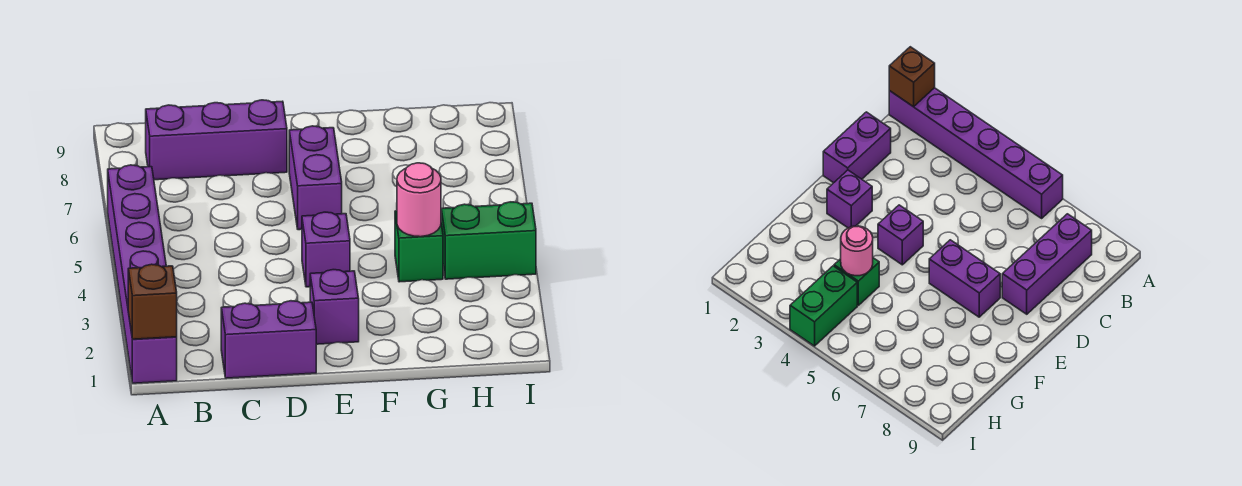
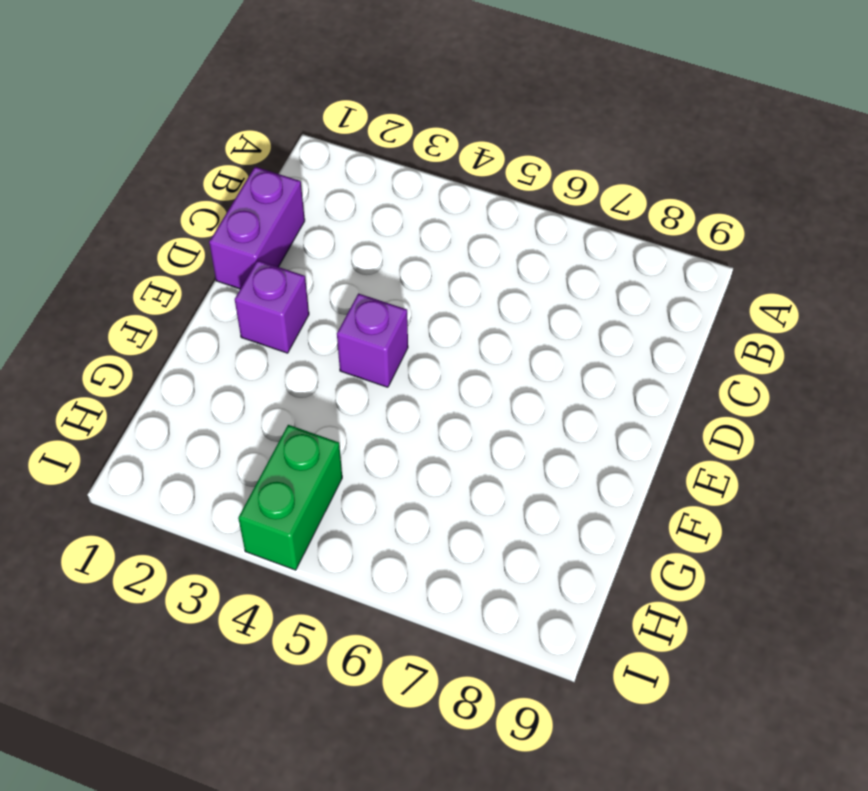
none -> purple brick A1:A6 level 1
none -> purple brick B8:D8 level 1

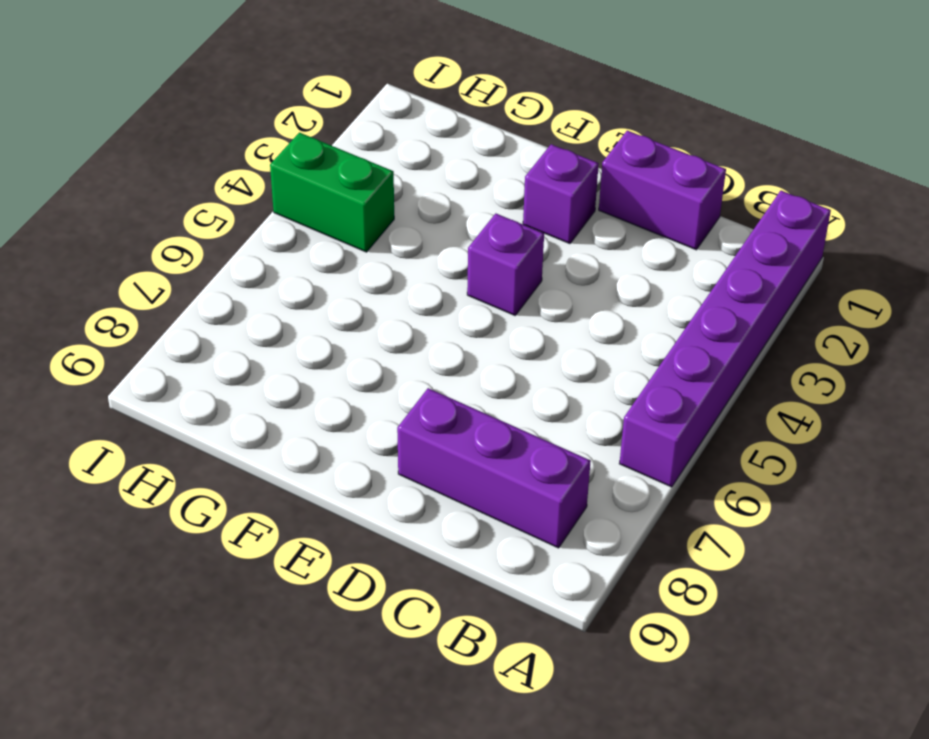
none -> purple brick E6:E7 level 1
none -> green brick G4 level 1

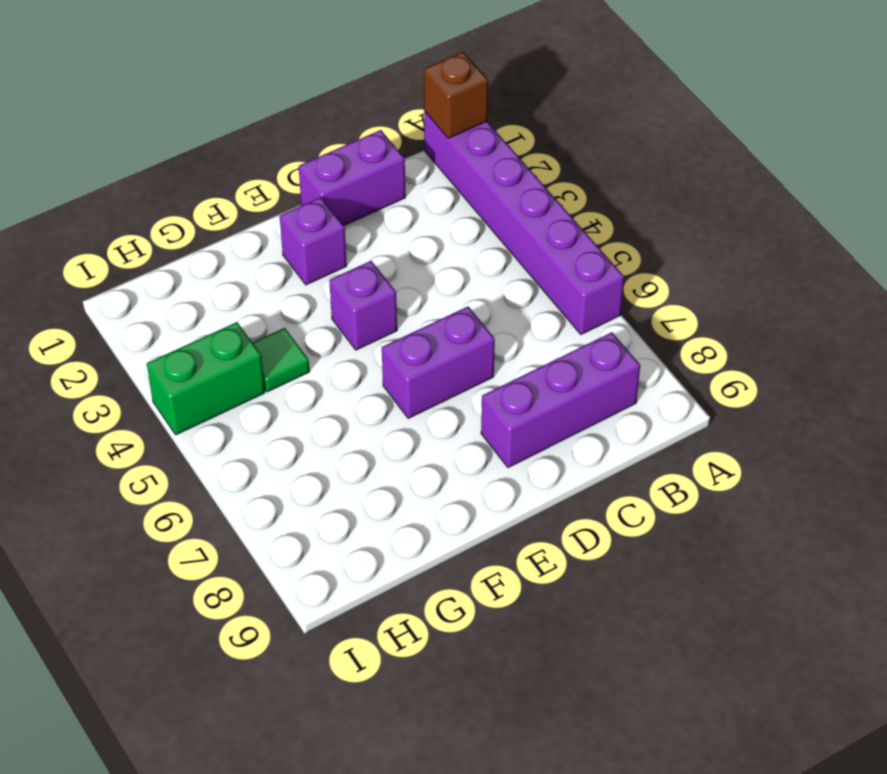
purple brick D6:E6 level 1 -> purple brick E6:E7 level 1
green tile G4 level 1 -> green brick G4 level 1
none -> pink round brick G4 level 2

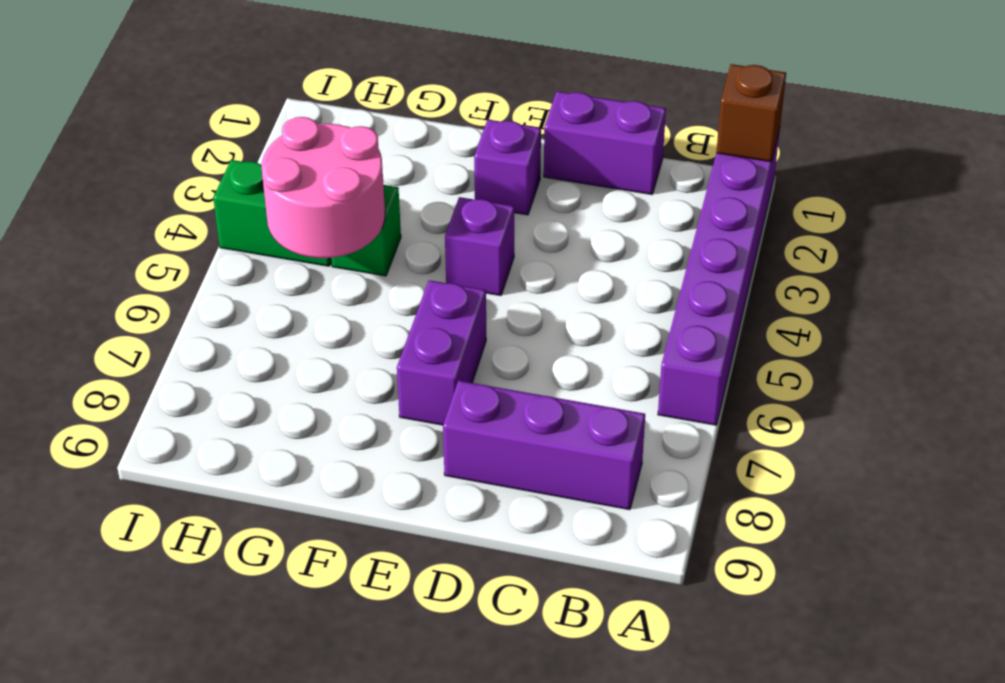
pink round brick G4:H5 level 2 -> pink round brick G4 level 2

